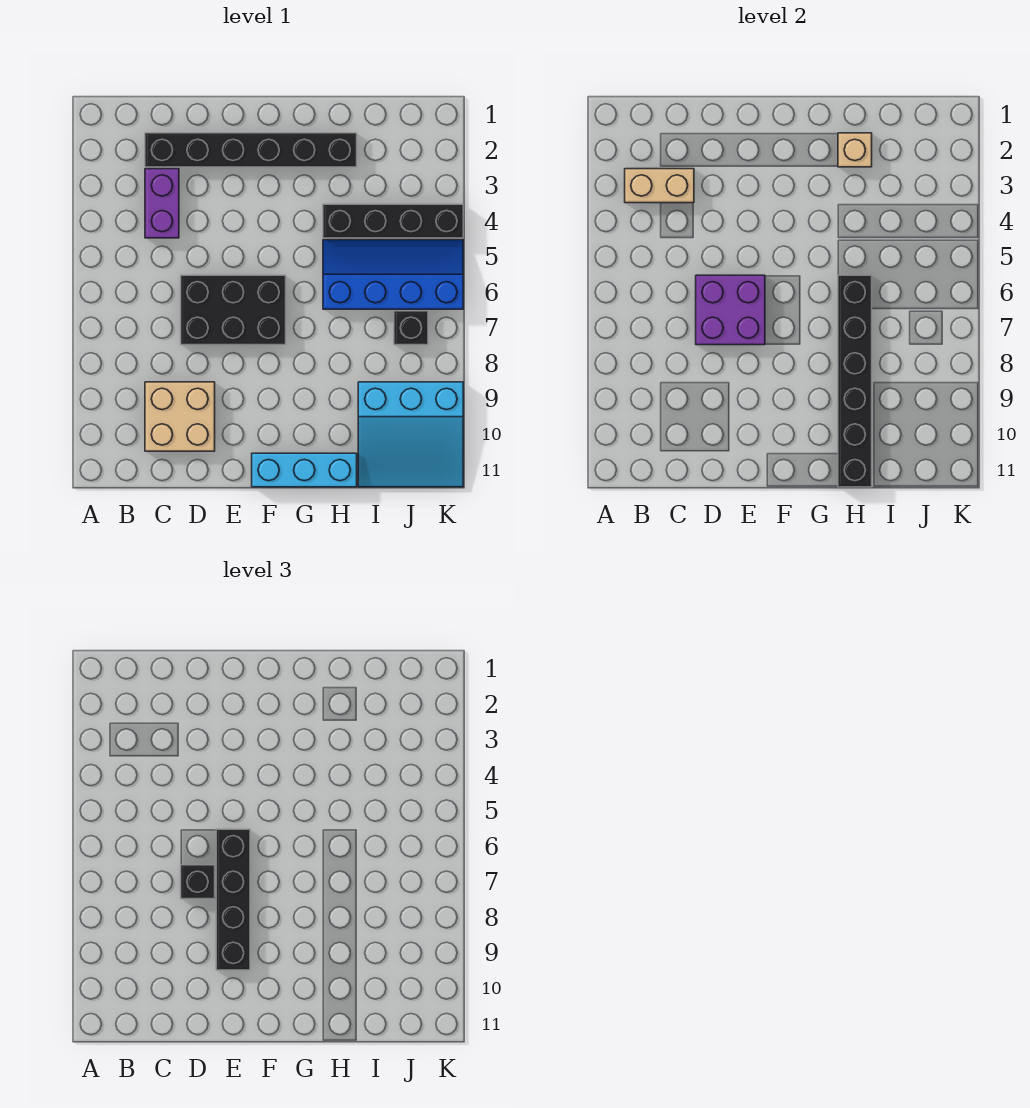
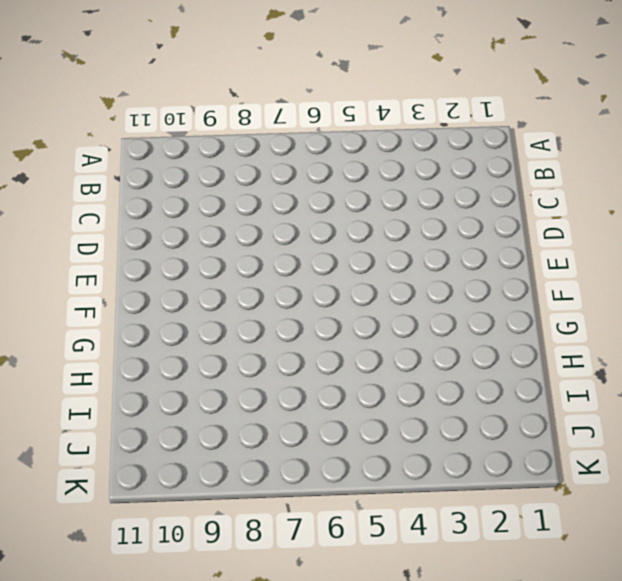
none -> black brick C2:H2 level 1
none -> purple brick C3:C4 level 1
none -> tan brick C9:D10 level 1

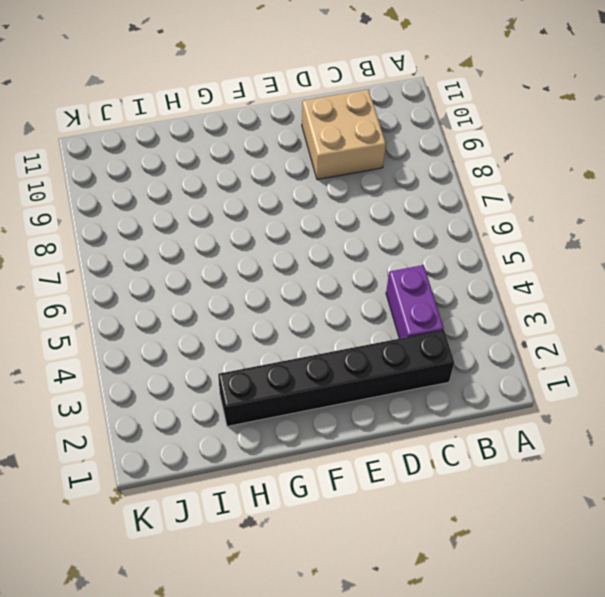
none -> black brick D6:F7 level 1
none -> cyan brick F11:H11 level 1
none -> black brick H4:K4 level 1

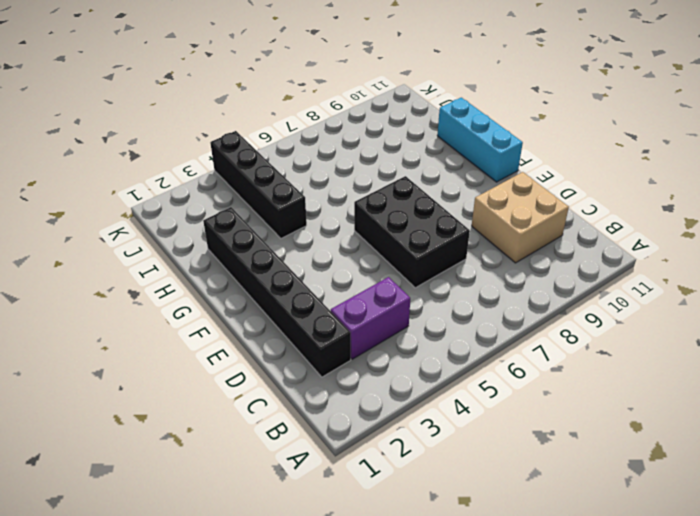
none -> blue slope H5:K6 level 1 top 6
none -> cyan slope I9:K11 level 1 top 9
none -> black brick J7 level 1

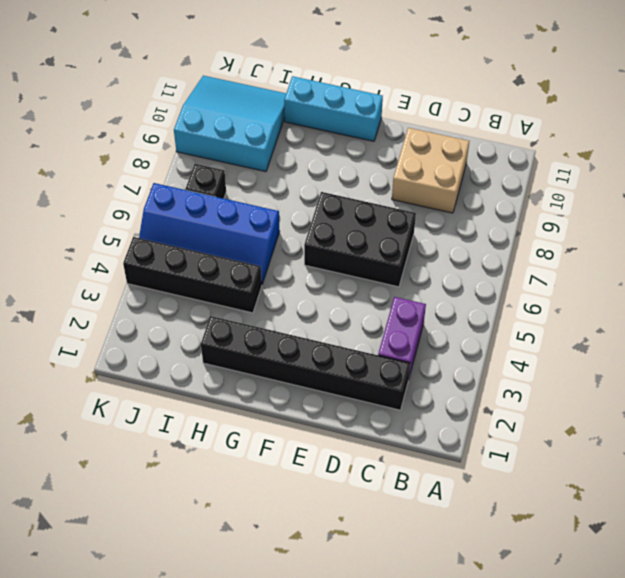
none -> tan brick B3:C3 level 2
none -> purple brick D6:E7 level 2
none -> tan brick H2 level 2

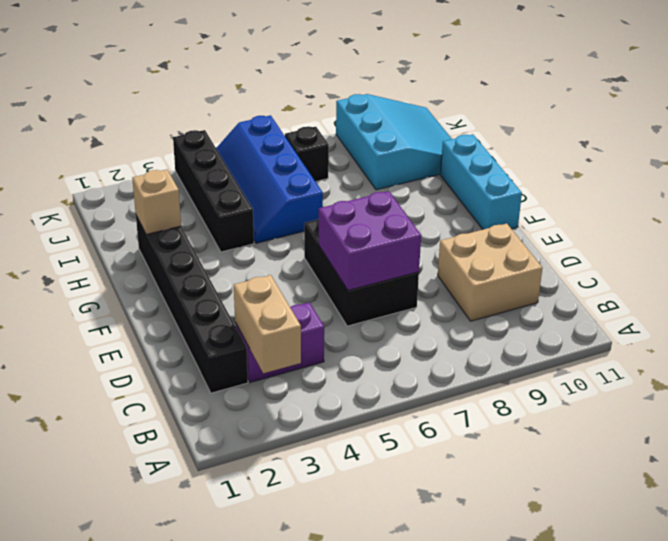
none -> black brick H6:H11 level 2
none -> black brick D7 level 3
none -> black brick E6:E9 level 3

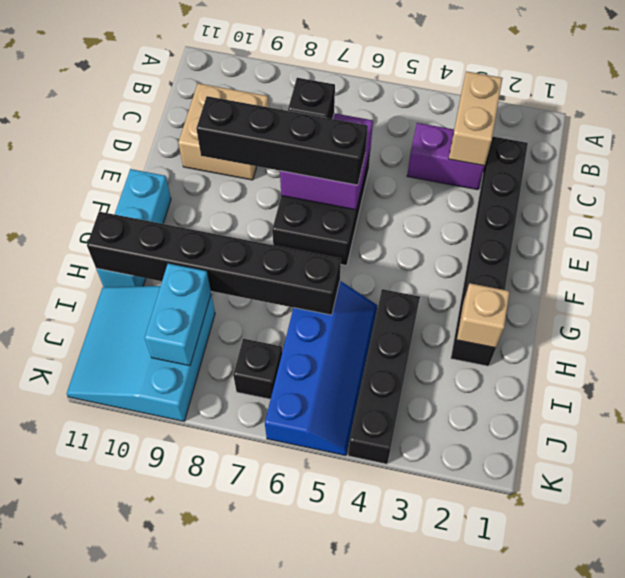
cyan brick I9:J9 level 2 -> none

